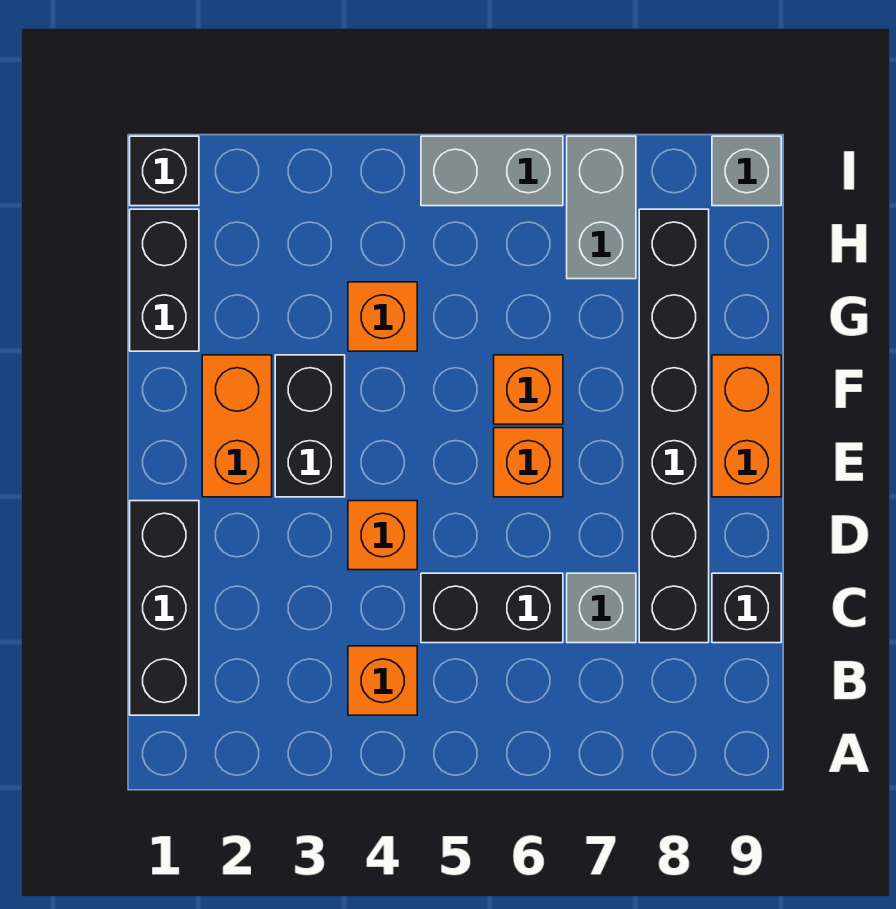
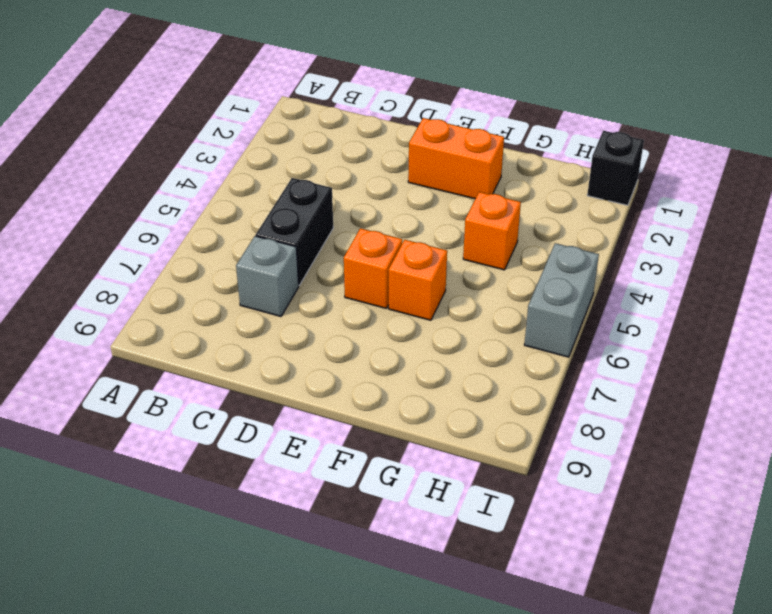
none -> black brick B1:D1 level 1
none -> orange brick B4 level 1
none -> black brick C8:H8 level 1

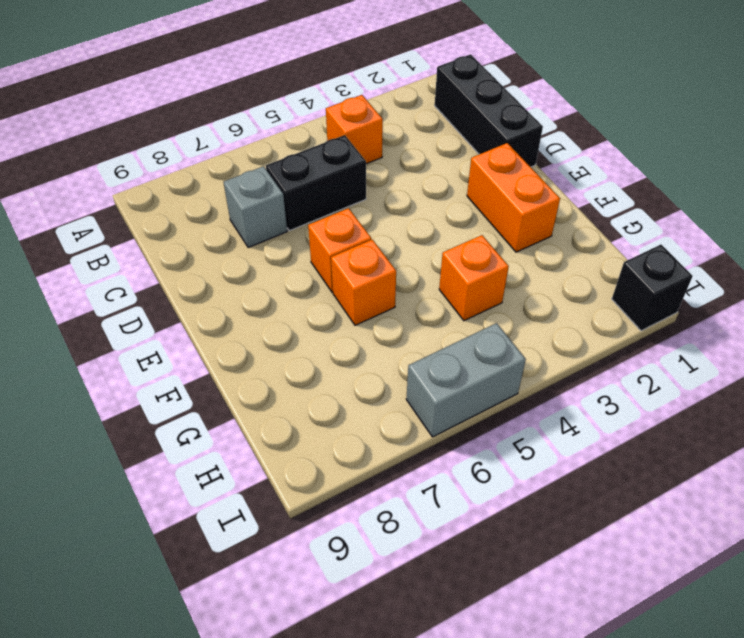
none -> black brick C8:H8 level 1
none -> black brick C9 level 1
none -> orange brick D4 level 1

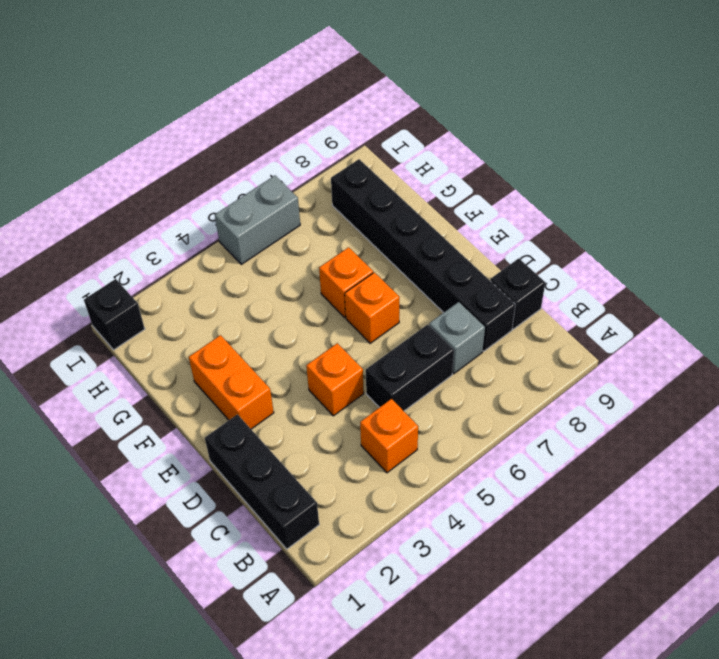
none -> black brick E3:F3 level 1
none -> orange brick E9:F9 level 1
none -> black brick G1:H1 level 1

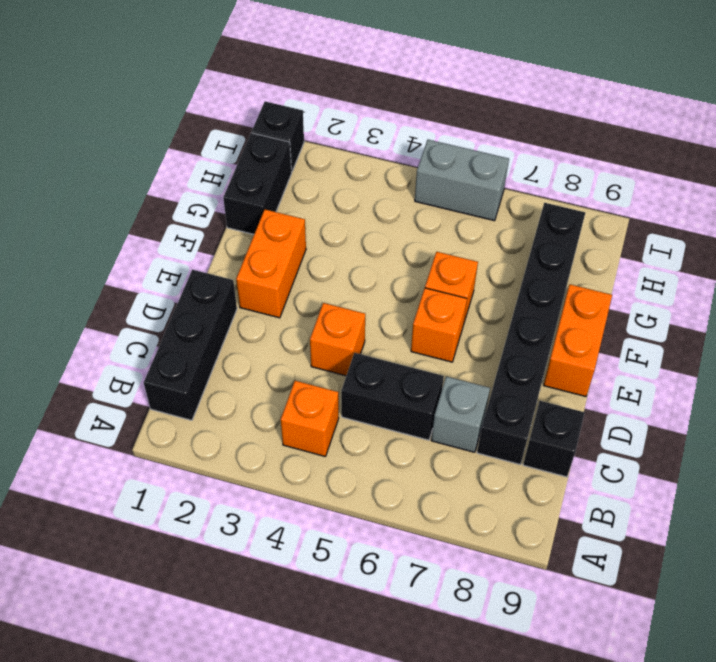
none -> black brick E3:F3 level 1
none -> orange brick G4 level 1
none -> grey brick H7:I7 level 1

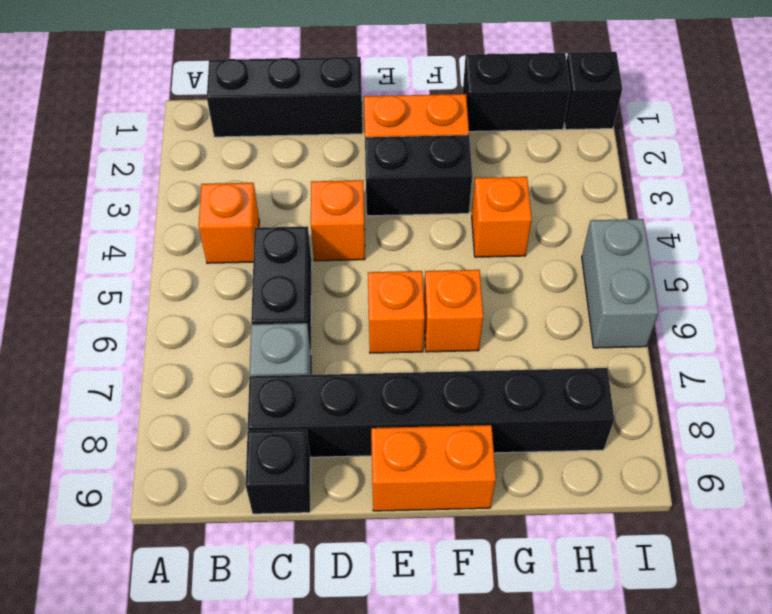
none -> grey brick H7:I7 level 1
none -> grey brick I9 level 1

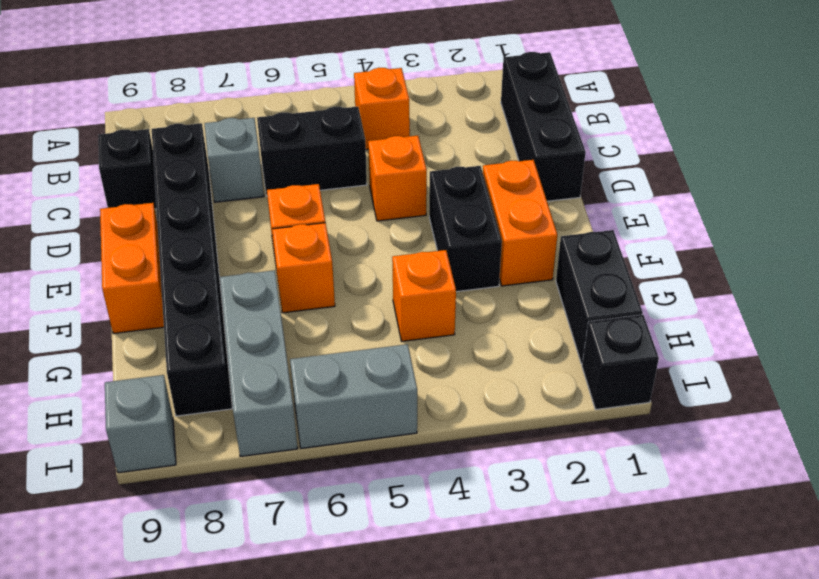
grey brick G7:I7 level 1 -> grey brick H7:I7 level 1

